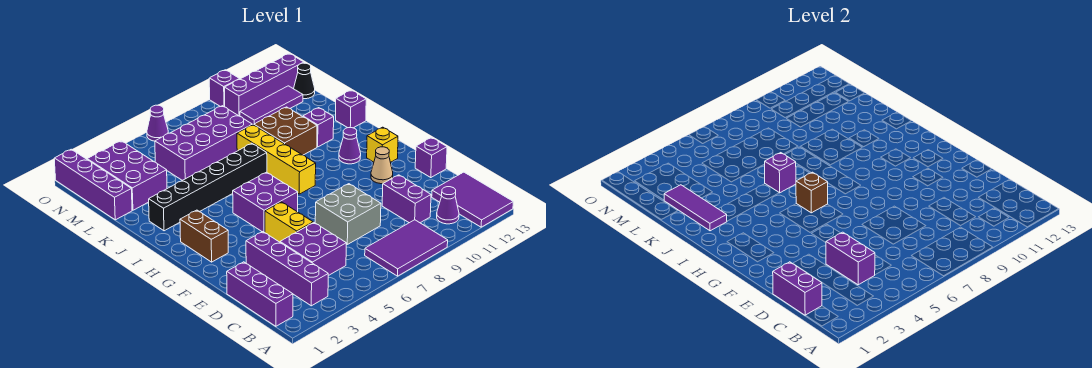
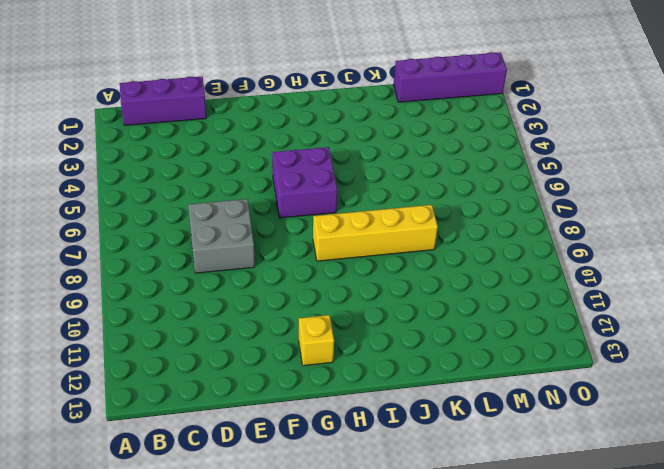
none -> purple tile A7:B9 level 1
none -> purple tile A12:C13 level 1
none -> purple brick B3:E3 level 1
none -> purple cone B11 level 1

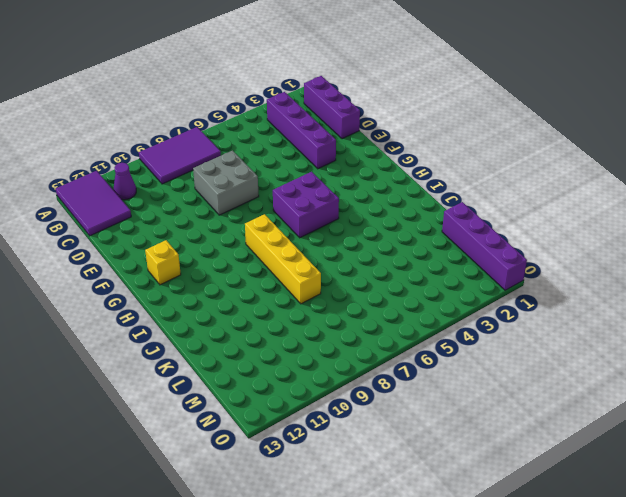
none -> purple brick C4:D5 level 1
none -> purple brick C10:D10 level 1
none -> yellow brick E5:F5 level 1
none -> purple brick E13 level 1

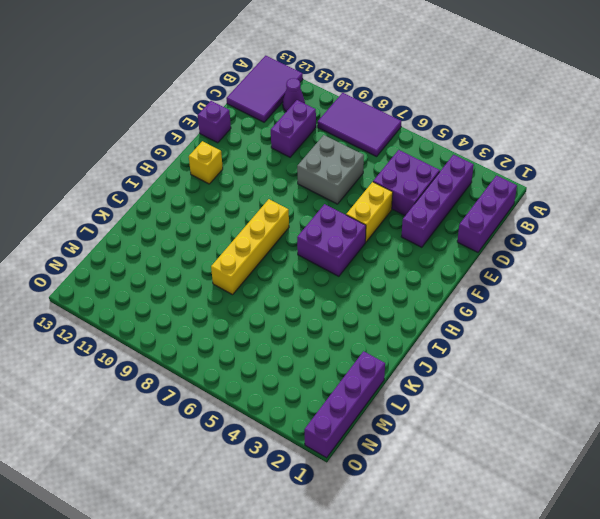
none -> tan cone F11 level 1
none -> brown brick G2:H2 level 1
none -> purple cone H11 level 1
none -> black brick J2:J7 level 1

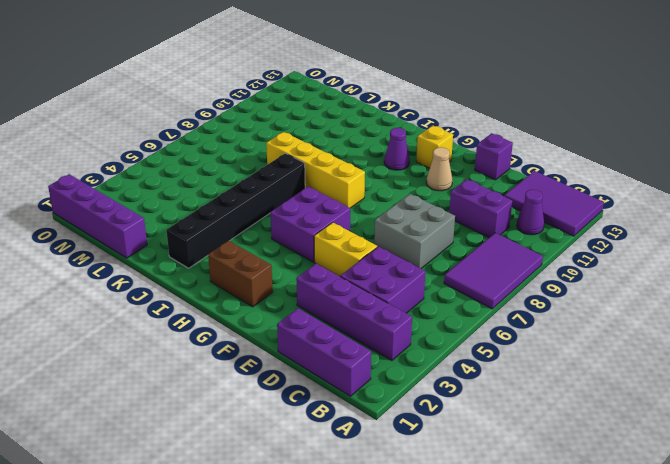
none -> brown brick J9:K10 level 1
none -> purple brick J11 level 1
none -> purple brick J13 level 1
none -> purple brick L2:N3 level 1

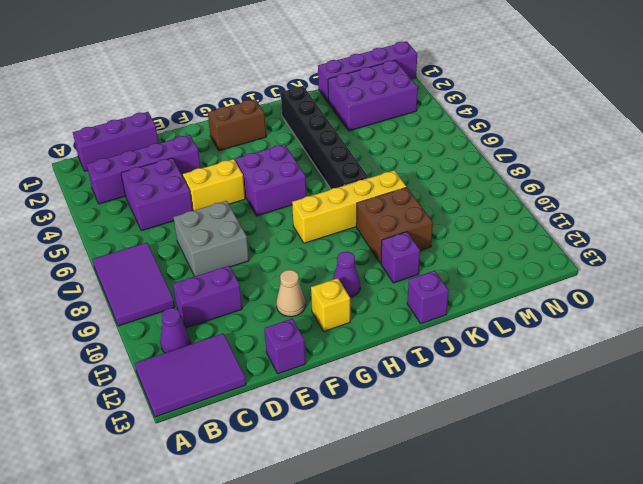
none -> purple brick L5:M8 level 1
none -> purple tile M10:M12 level 1
none -> black cone M13 level 1
none -> purple brick N10:N13 level 1

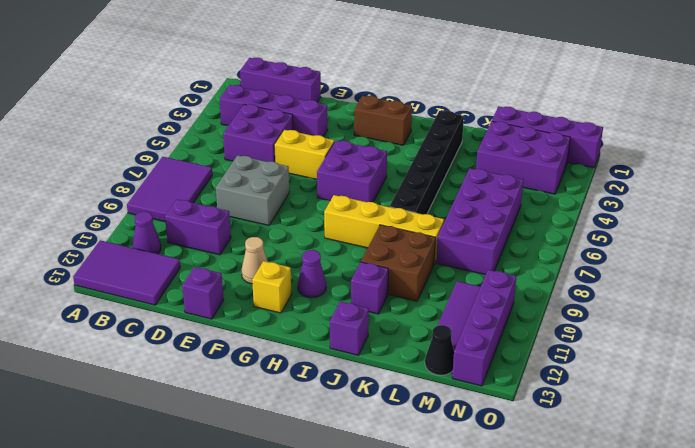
none -> purple cone O6 level 1
none -> purple brick O10 level 1
none -> purple brick C1:D1 level 2
none -> purple brick C4:D4 level 2

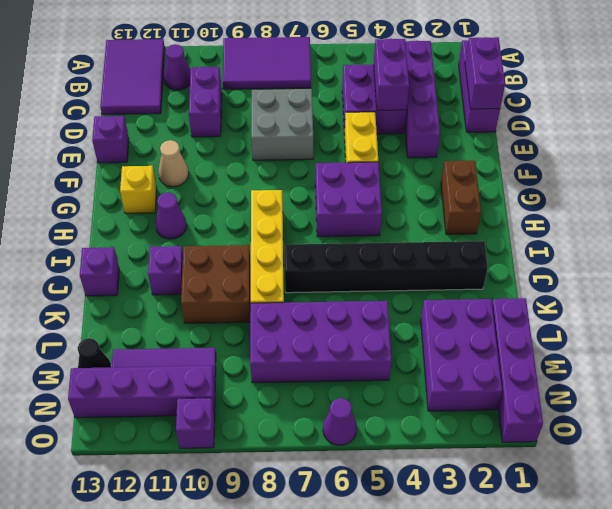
none -> brown brick H6 level 2
none -> purple tile J2:L2 level 2
none -> purple brick J6 level 2

